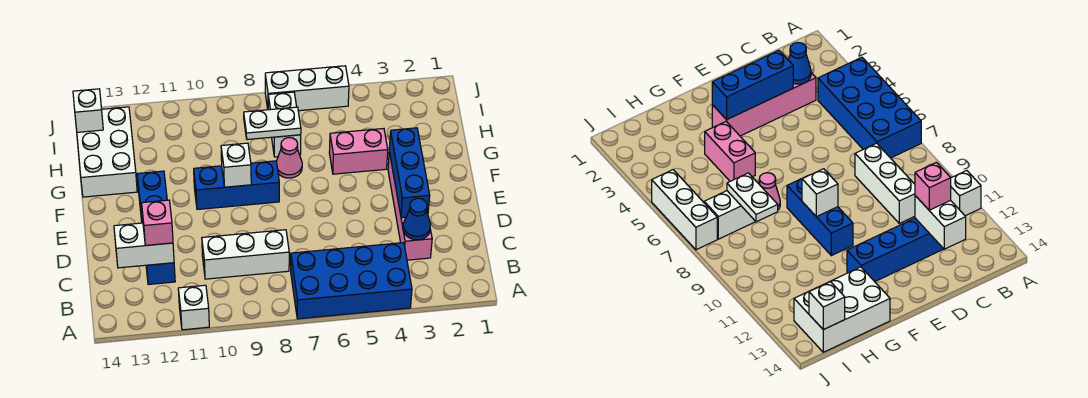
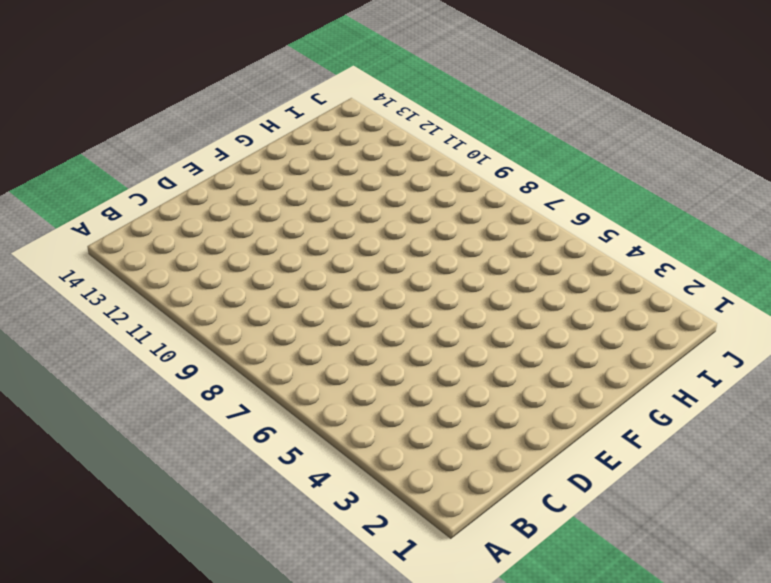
none -> blue brick A4:B7 level 1
none -> white brick A11 level 1
none -> pink brick C3:F3 level 1

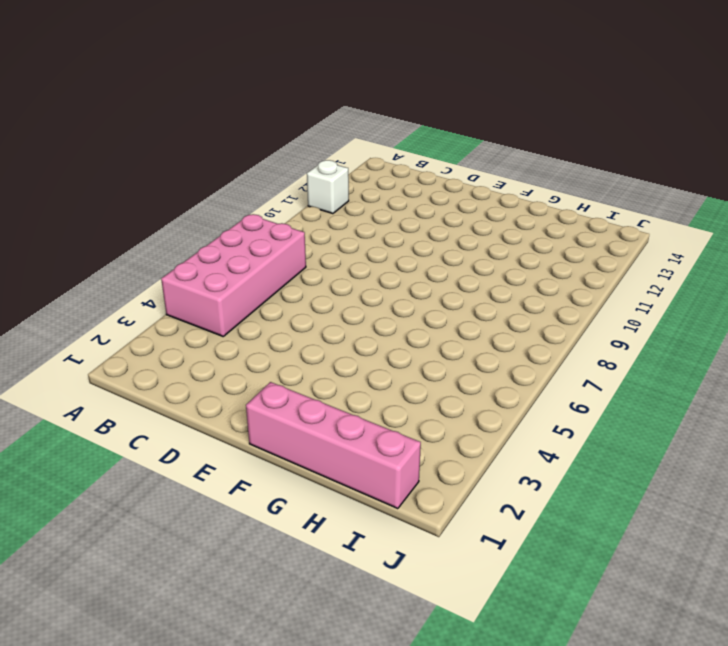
pink brick A4:B7 level 1 -> blue brick A4:B7 level 1
pink brick F1:I1 level 1 -> pink brick C3:F3 level 1
none -> white brick C8:C10 level 1
none -> blue brick C12:F12 level 1
none -> blue brick F8:F10 level 1

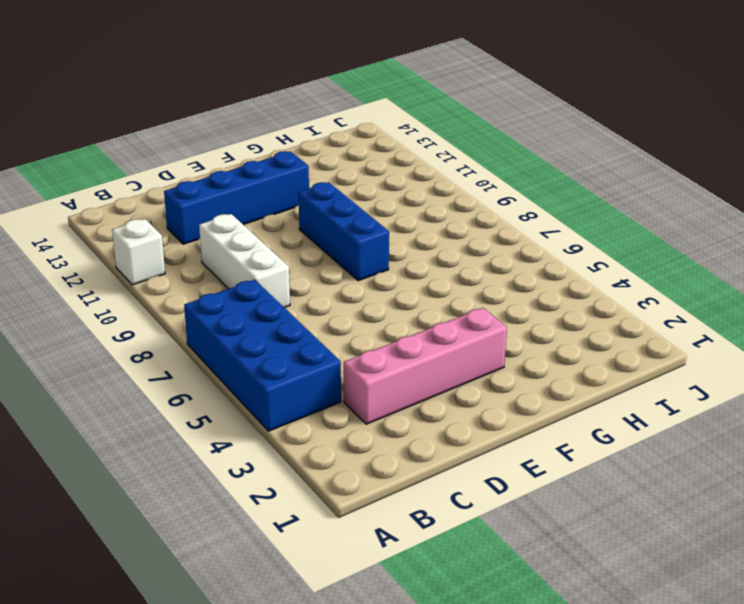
none -> pink brick G4:G5 level 1
none -> pink cone G7 level 1
none -> white brick G13:I14 level 1

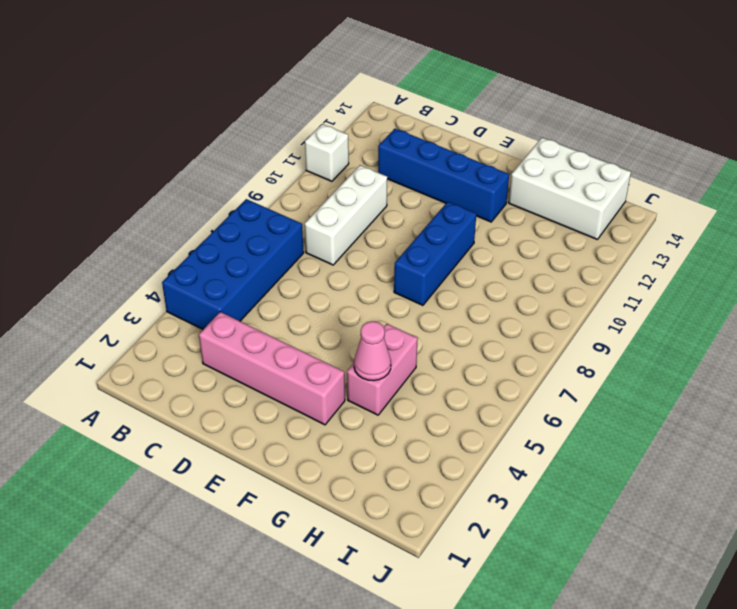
pink cone G4 level 2 -> pink cone G7 level 1
none -> white brick H7:I7 level 1
none -> white brick J5:J7 level 1
none -> blue cone C3 level 2

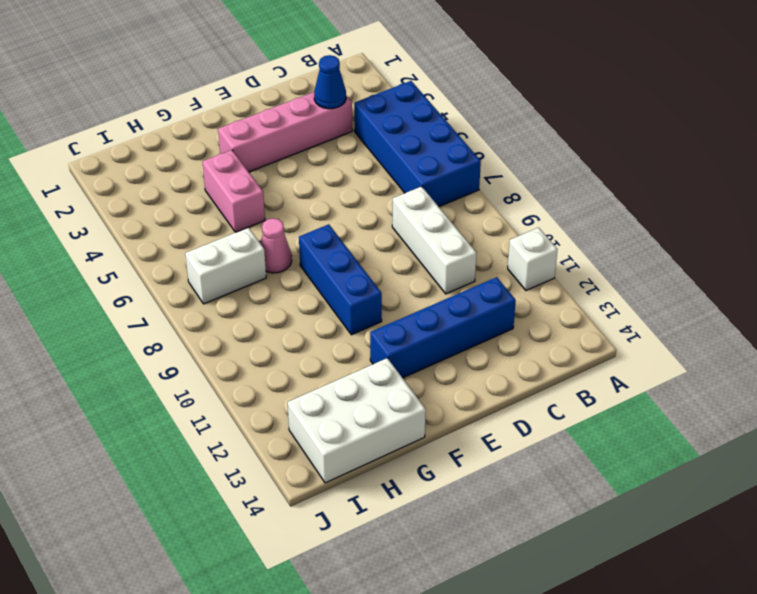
none -> white brick J5:J7 level 1
none -> white brick C12:C13 level 2
none -> blue brick D3:F3 level 2

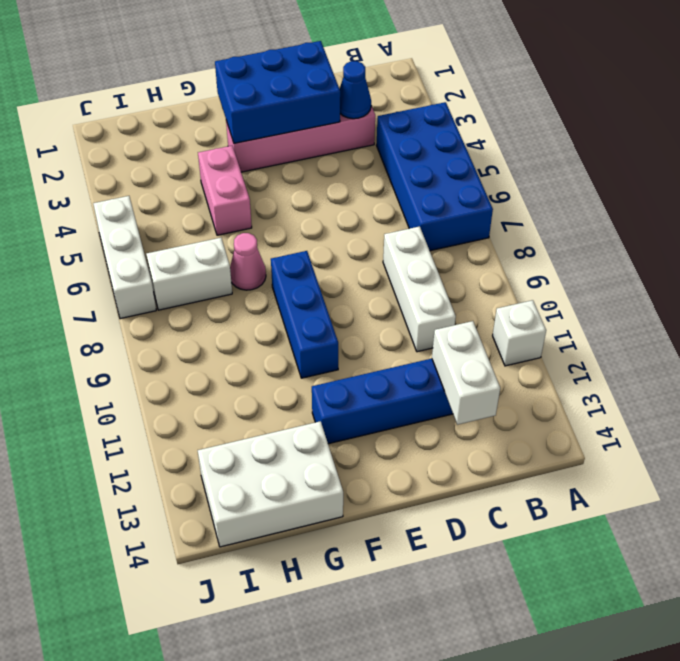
blue brick D2:F3 level 2 -> blue brick D3:F3 level 2
none -> white brick F9 level 2
none -> white plate H7:H8 level 2
none -> white brick I14 level 2

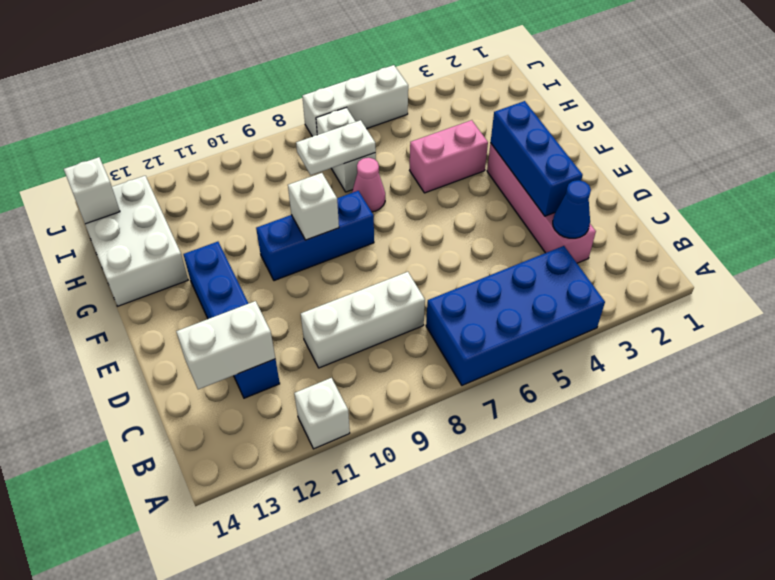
none -> pink brick C12 level 3

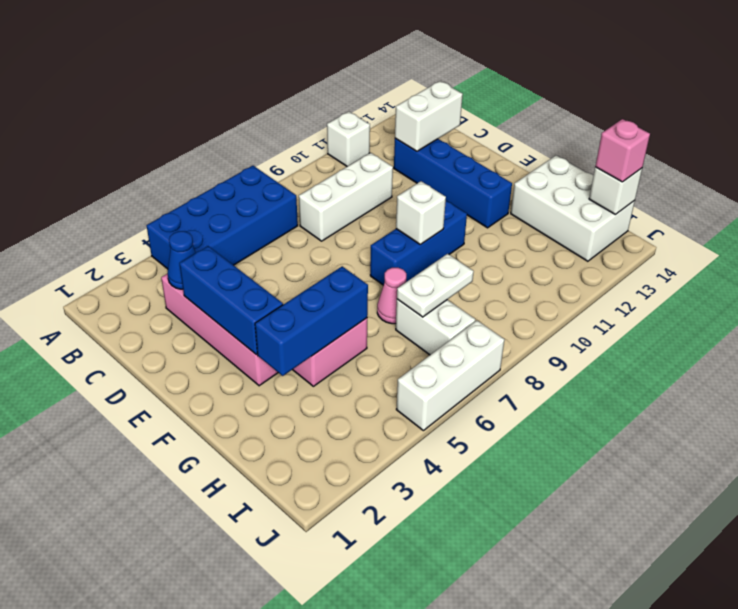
blue brick G3:G5 level 2 -> none
pink brick I14 level 3 -> pink brick C12 level 3

